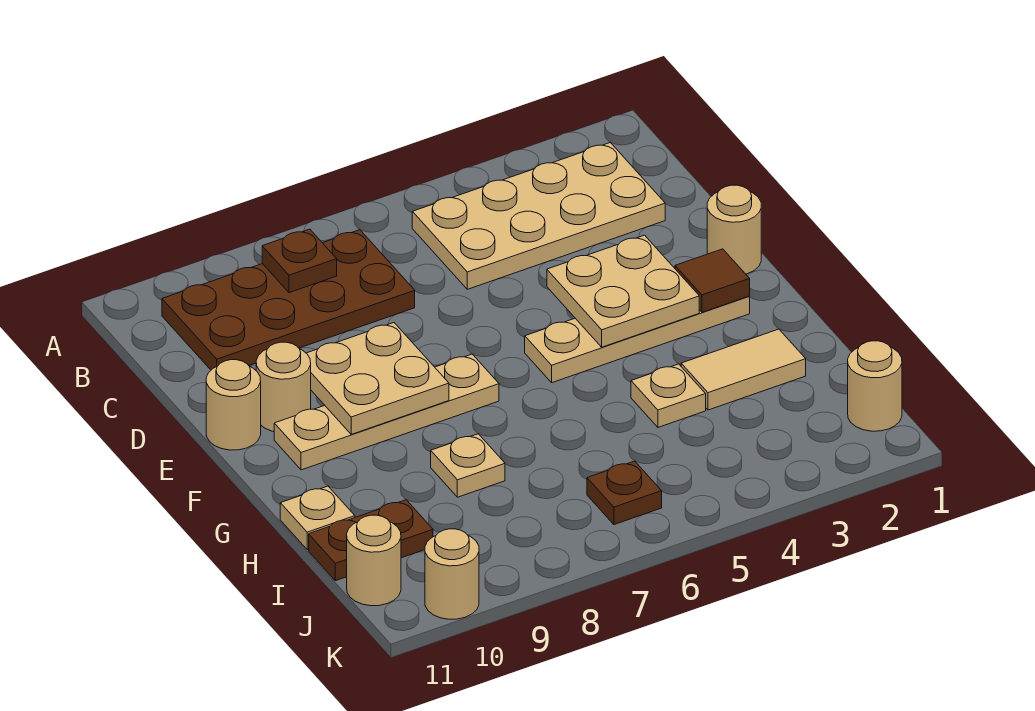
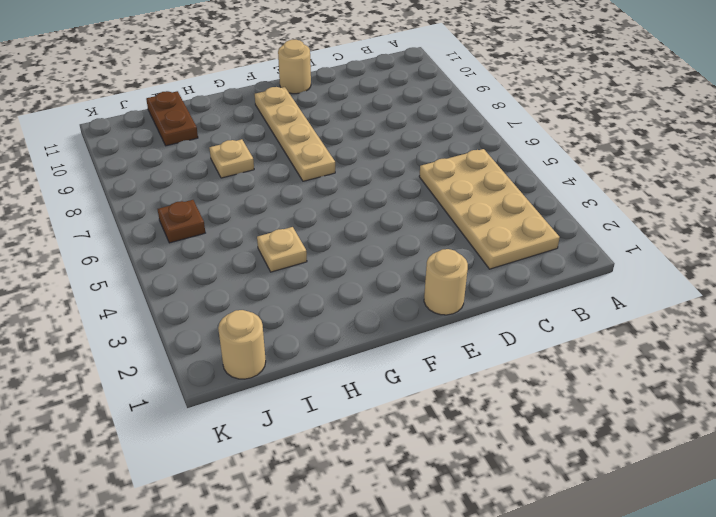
none -> brown plate B7:C10 level 1
none -> tan round brick E10 level 1
none -> tan plate F2:F5 level 1

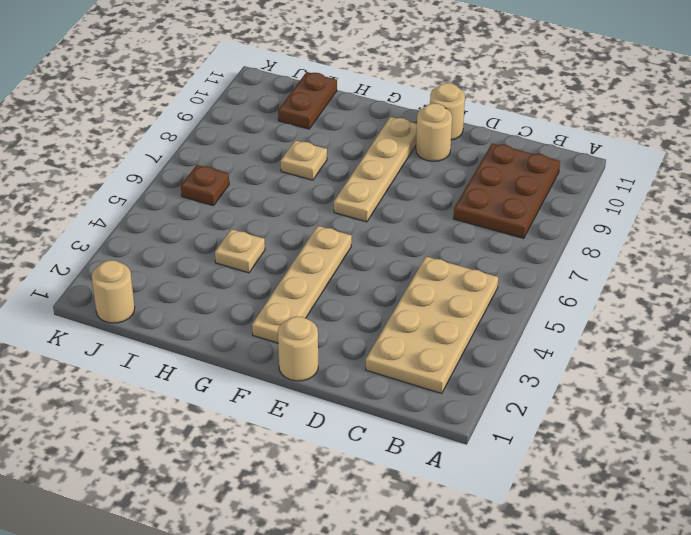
brown plate B8:C10 level 1 -> brown plate B7:C10 level 1
none -> tan tile H2:H3 level 1
none -> tan plate H11 level 1
none -> tan round brick J11 level 1

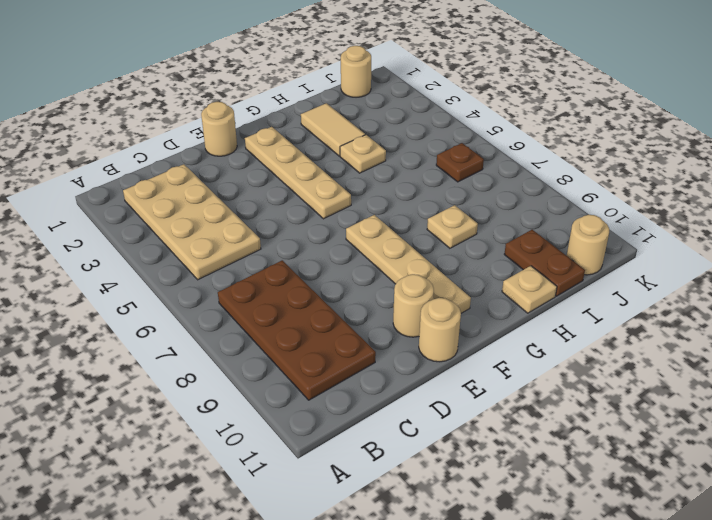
none -> tan round brick K10 level 1
none -> brown plate B8 level 2
none -> tan plate E3:F4 level 2

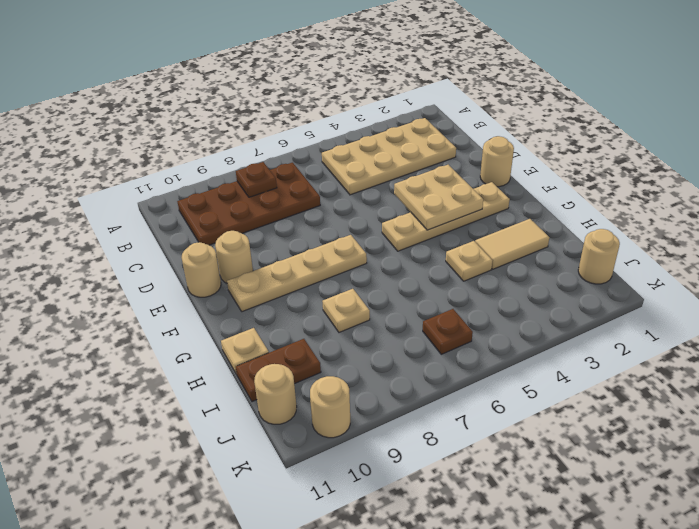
none -> tan plate E8:F9 level 2
none -> brown tile F2 level 2

